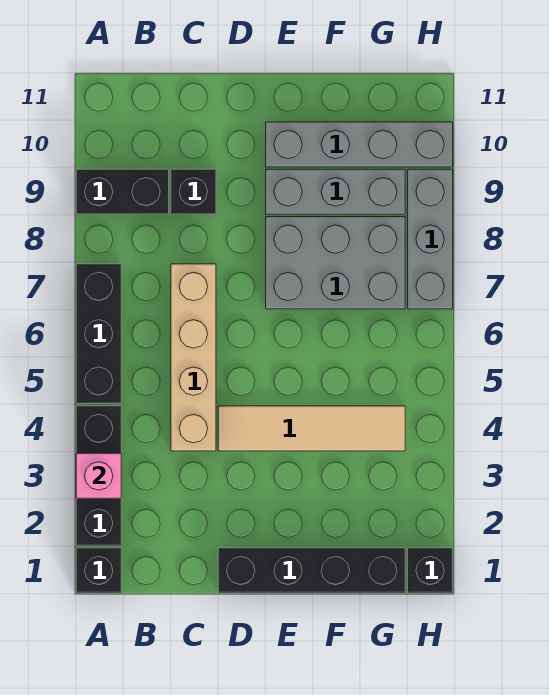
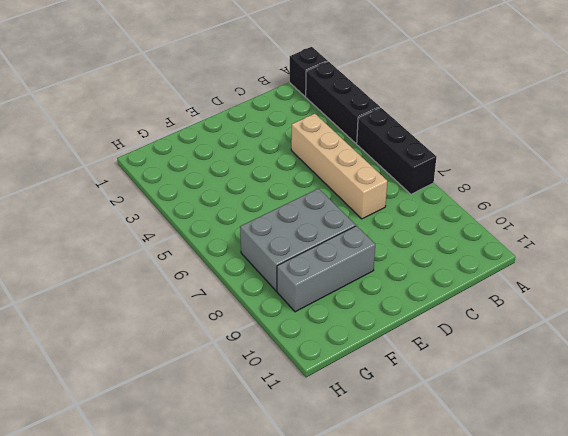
none -> black brick A9:B9 level 1
none -> black brick C9 level 1
none -> black brick D1:G1 level 1

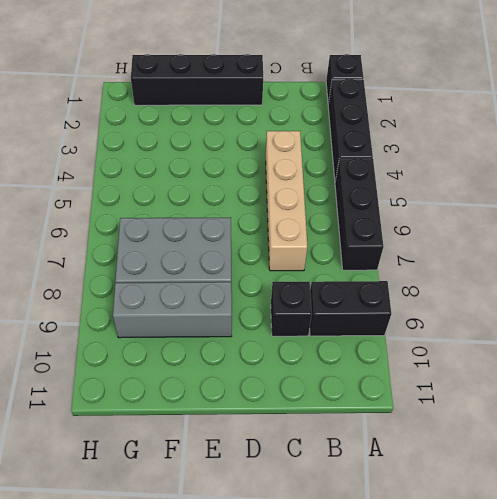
none -> tan tile D4:G4 level 1
none -> grey brick E10:H10 level 1
none -> black brick H1 level 1

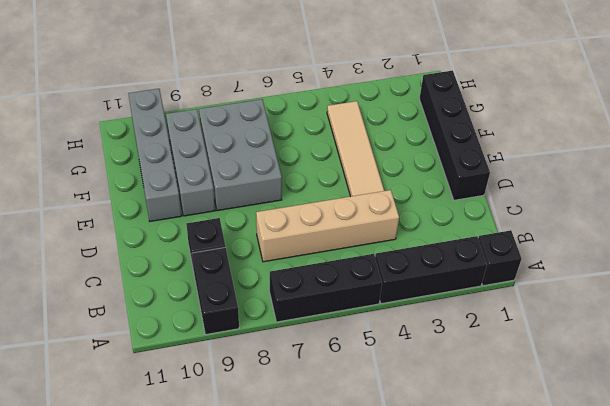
none -> black brick H1 level 1
none -> grey brick H7:H9 level 1
none -> pink brick A3 level 2

